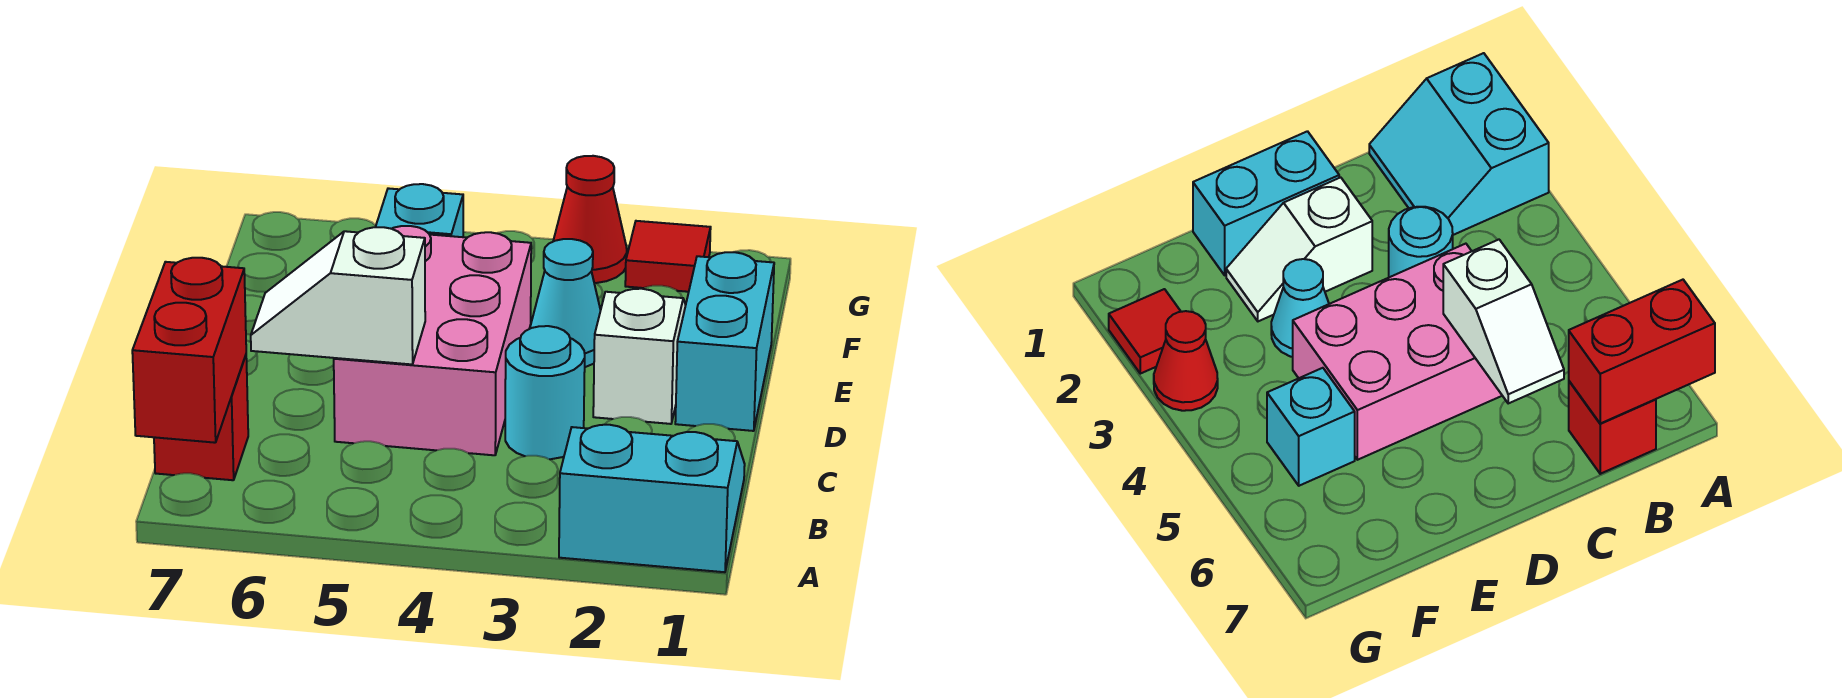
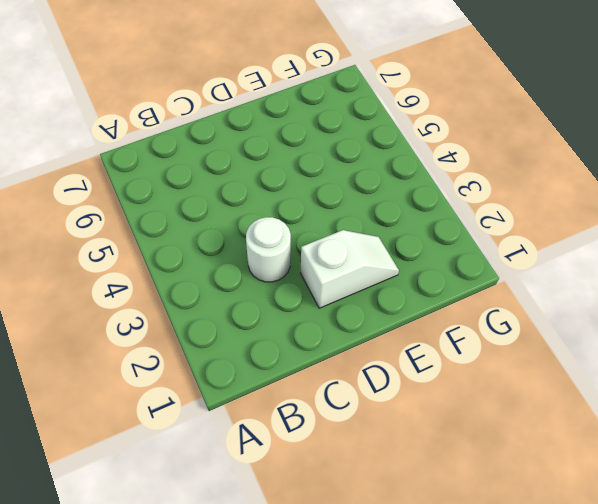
white round brick C3 level 1 -> cyan round brick C3 level 1
none -> cyan slope A1:B2 level 1 top A
none -> red brick B7 level 1
none -> pink brick C4:E5 level 1

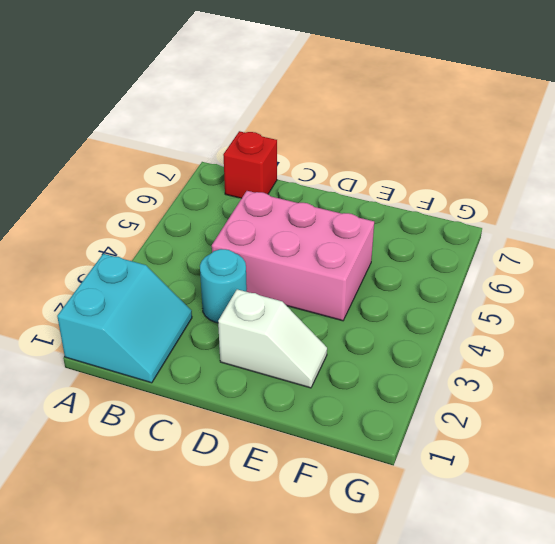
none -> cyan brick D1:E1 level 1
none -> cyan cone E3 level 1
none -> cyan brick F5 level 1

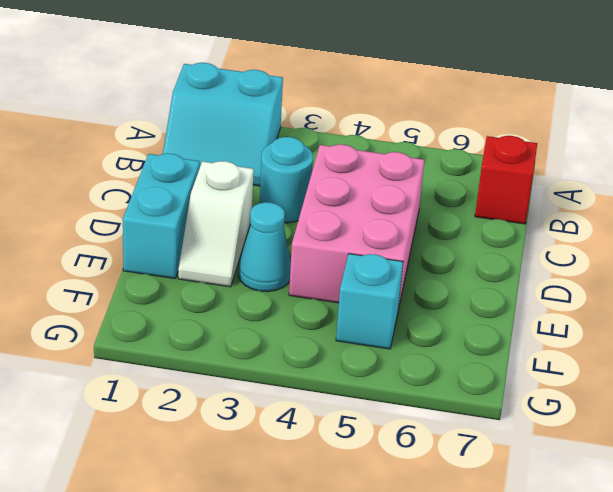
none -> red tile G2 level 1
none -> red cone G3 level 1
none -> red brick A7:B7 level 2

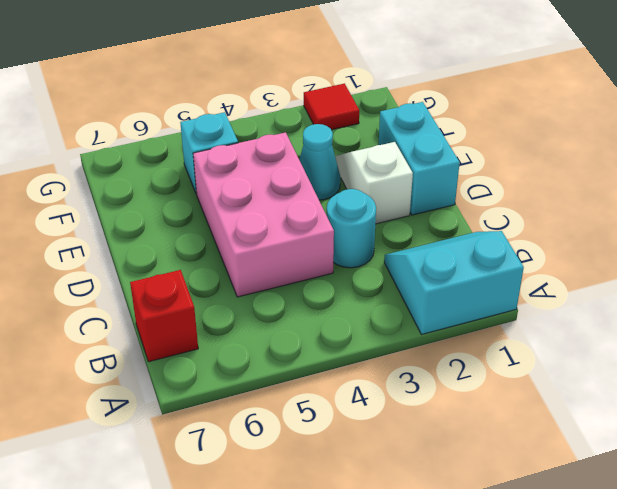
none -> red cone G3 level 1
none -> red brick A7:B7 level 2
none -> white slope C5:C6 level 2 top 5

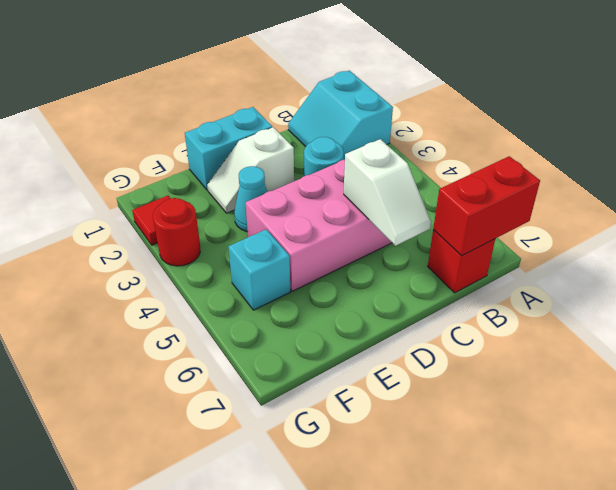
red round brick G3 level 1 -> red cone G3 level 1

